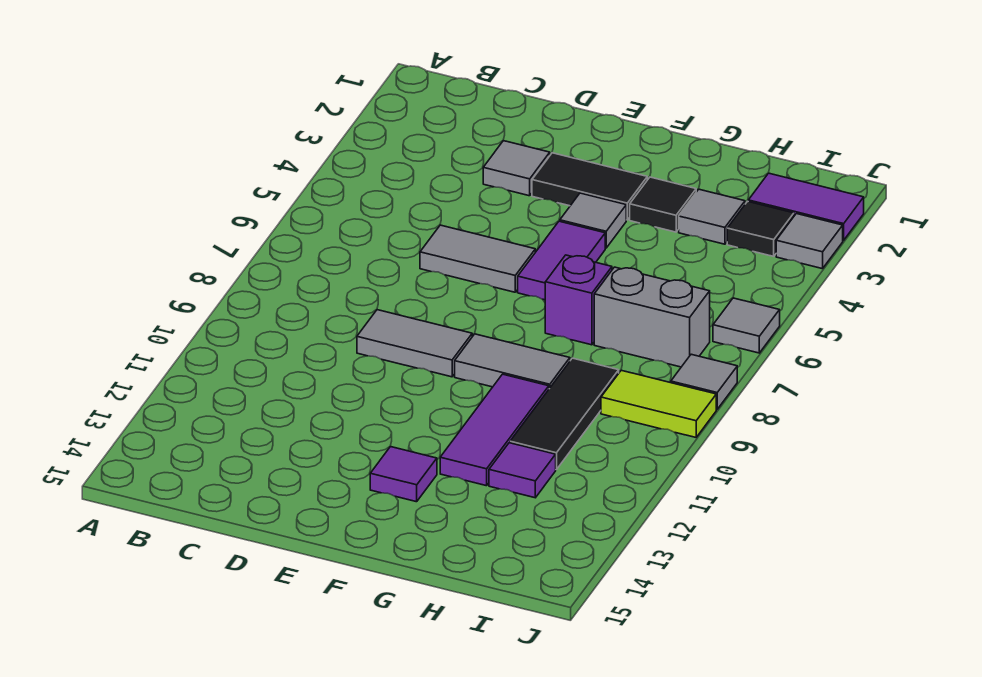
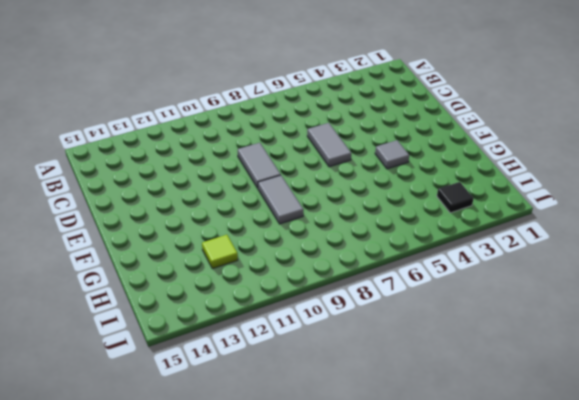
lime tile H12 level 1 -> purple tile H12 level 1
none -> grey tile D3 level 1
none -> black tile E3:F3 level 1
none -> purple tile F5:F6 level 1

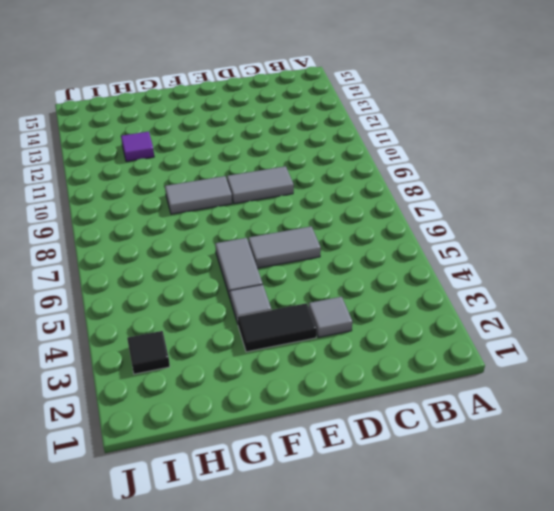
grey tile F5:F6 level 1 -> purple tile F5:F6 level 1
none -> purple tile F13 level 1
none -> black tile G3 level 1
none -> purple brick G7 level 1

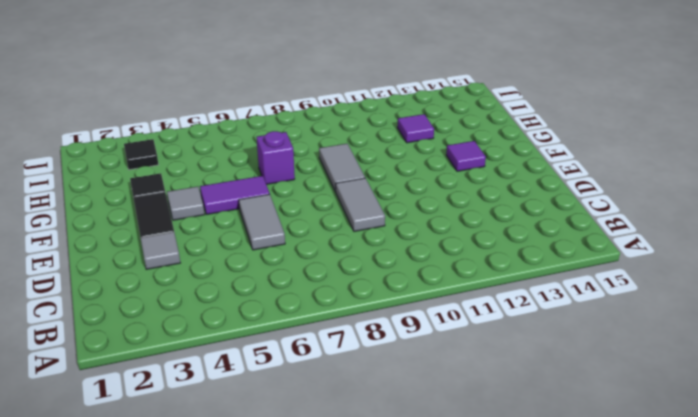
none -> purple tile G10:G12 level 1
none -> grey tile H3 level 1
none -> grey brick H7:I7 level 1

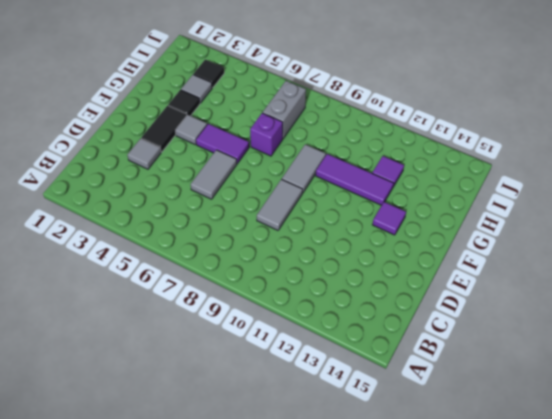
none -> black tile H9:H11 level 1
none -> purple tile I2:J2 level 1
none -> lime tile I9:J9 level 1

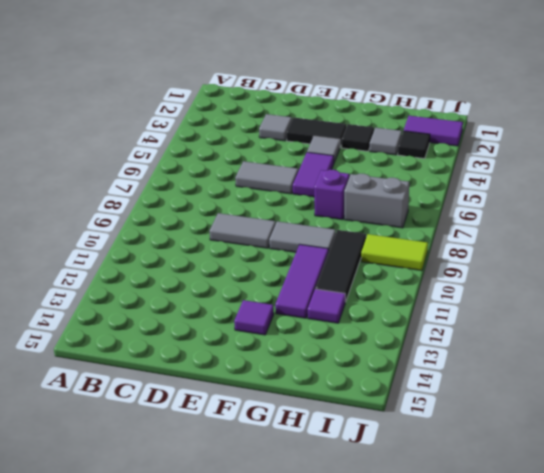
none -> grey tile J3 level 1
none -> grey tile J6 level 1
none -> grey tile J8 level 1

